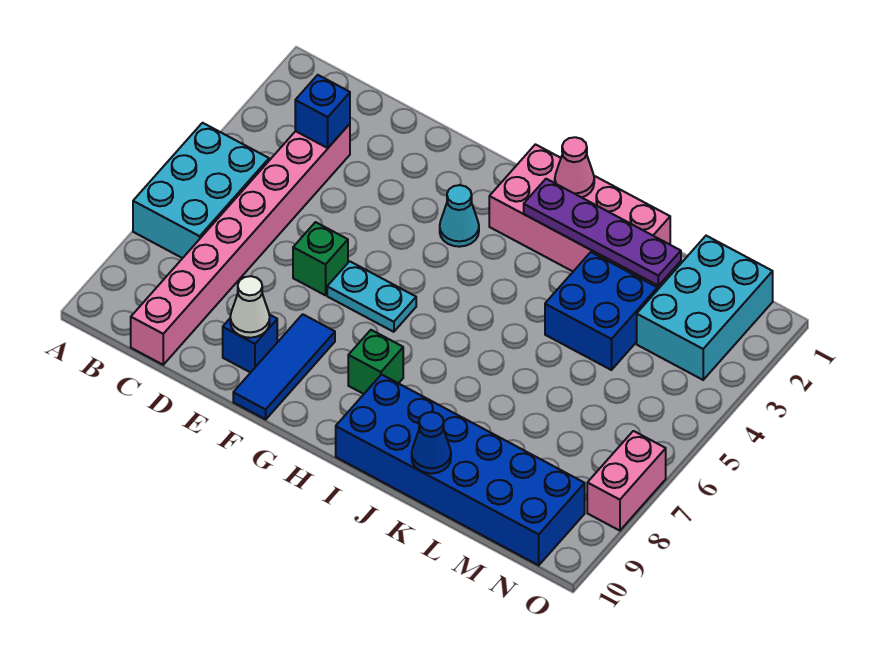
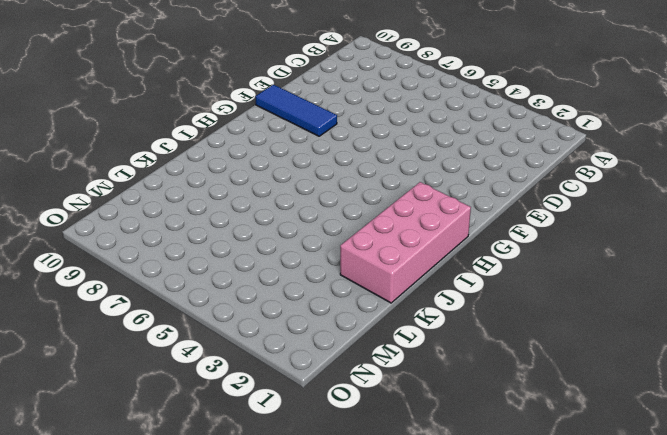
none -> cyan brick A5:B7 level 1
none -> pink brick C3:C10 level 1
none -> green brick E6 level 1

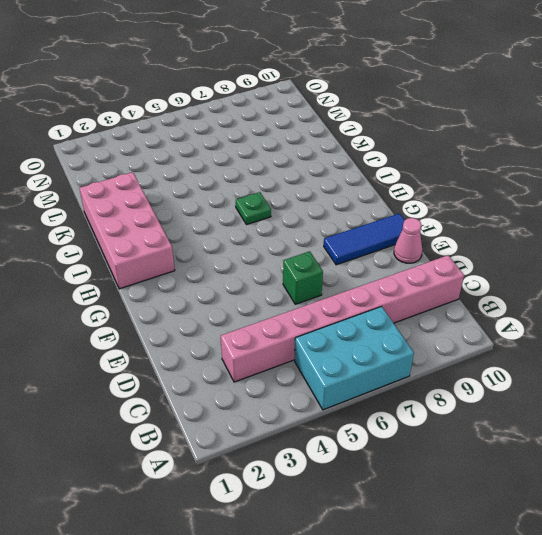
pink cone E10 level 1 -> pink cone I1 level 2
green plate I6 level 1 -> none
none -> blue brick E9 level 1
none -> cyan plate F6:G6 level 1
none -> cyan cone G3 level 1

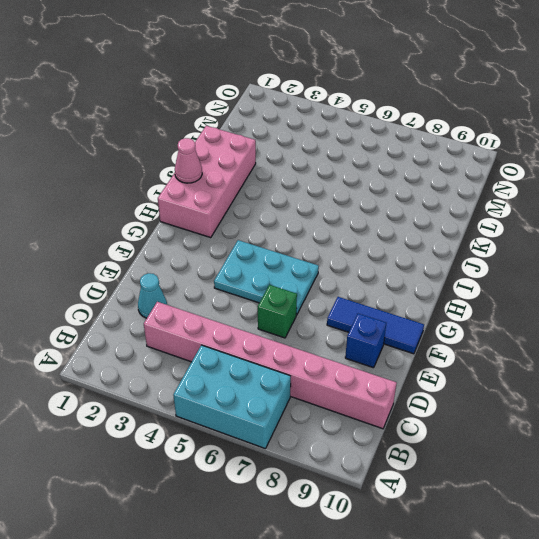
cyan cone D2 level 1 -> cyan cone G3 level 1
cyan plate F4:G6 level 1 -> cyan plate F6:G6 level 1
none -> green brick H8 level 1
none -> blue brick I9:N10 level 1
none -> blue brick K3:L4 level 1

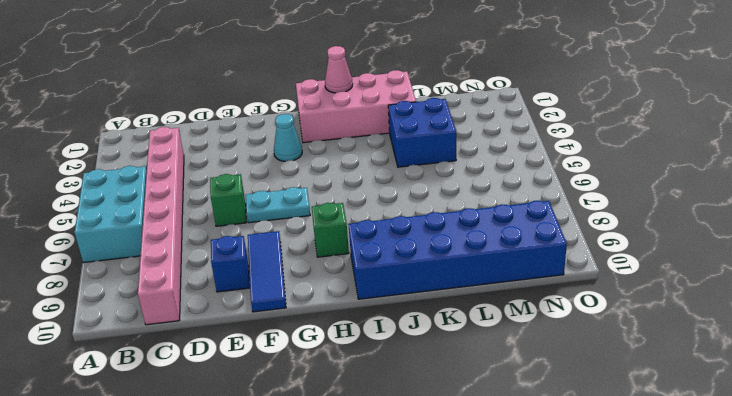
none -> cyan brick M1:N3 level 1
none -> pink brick O7:O8 level 1
none -> blue brick C3 level 2

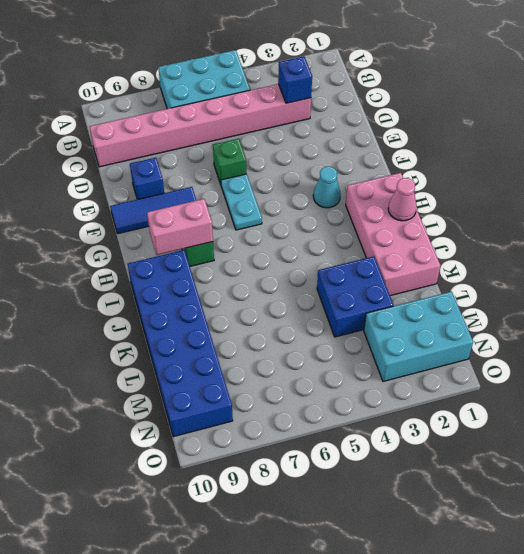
pink brick H8:H9 level 2 -> pink brick O7:O8 level 1
none -> white cone E9 level 2
none -> purple plate I2:L2 level 2
none -> blue cone K10 level 2

